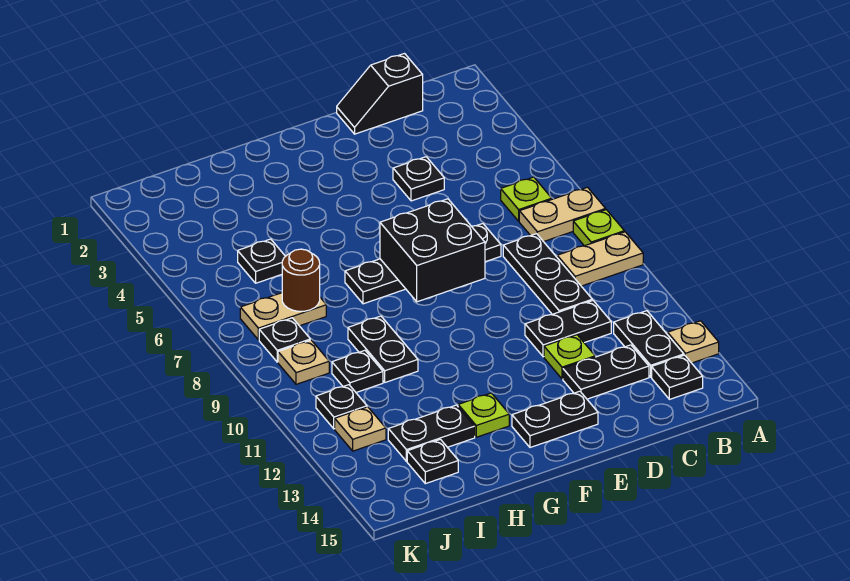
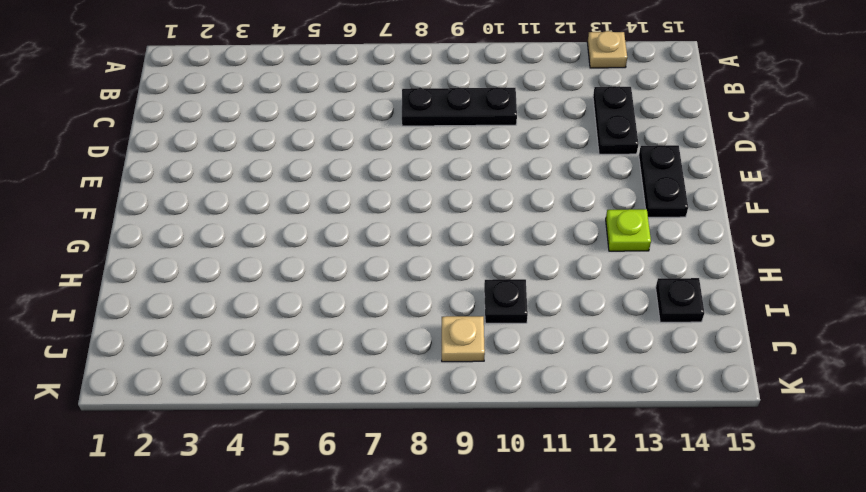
none -> tan plate A7:B7 level 1
none -> lime plate A8 level 1
none -> tan plate A9:B9 level 1

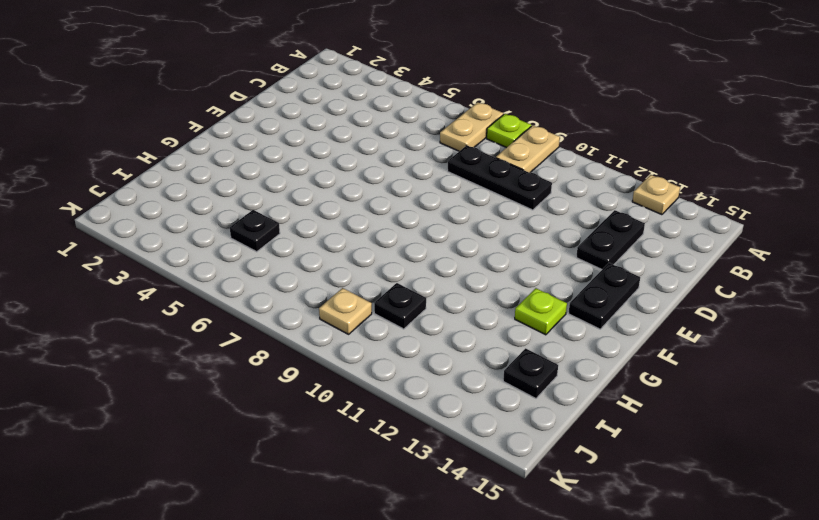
none -> lime plate B6 level 1
none -> black plate B12:B13 level 1
none -> black plate B14 level 1

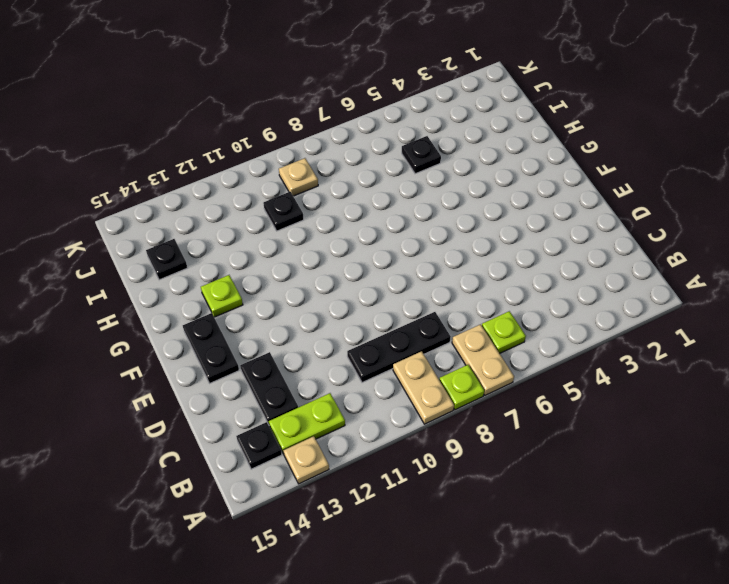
lime plate B12:B13 level 1 -> black plate B12:B13 level 1
none -> black slope C1:D1 level 1 top C
none -> black plate C11:D11 level 1
none -> black plate D4 level 1

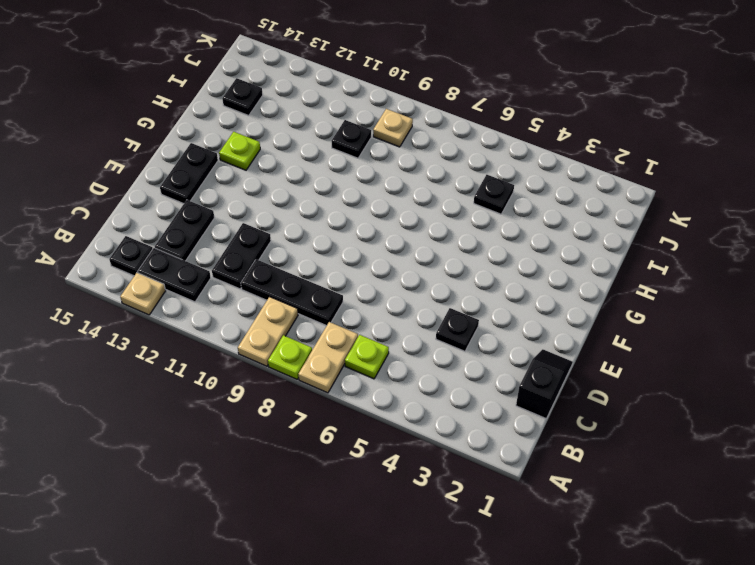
none -> black plate D7:G7 level 1
none -> lime plate D12 level 1
none -> black plate H9:H10 level 1

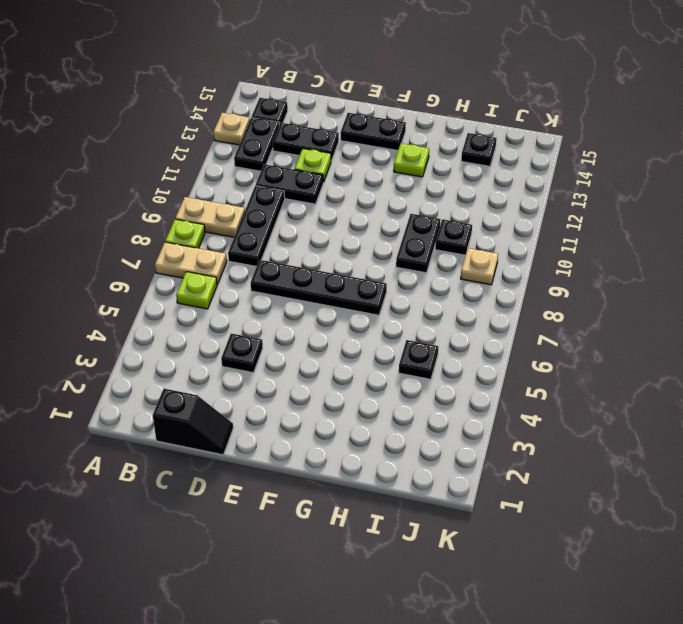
none -> black plate H13:I13 level 1
none -> tan plate I7:J7 level 1
none -> black plate J8 level 1

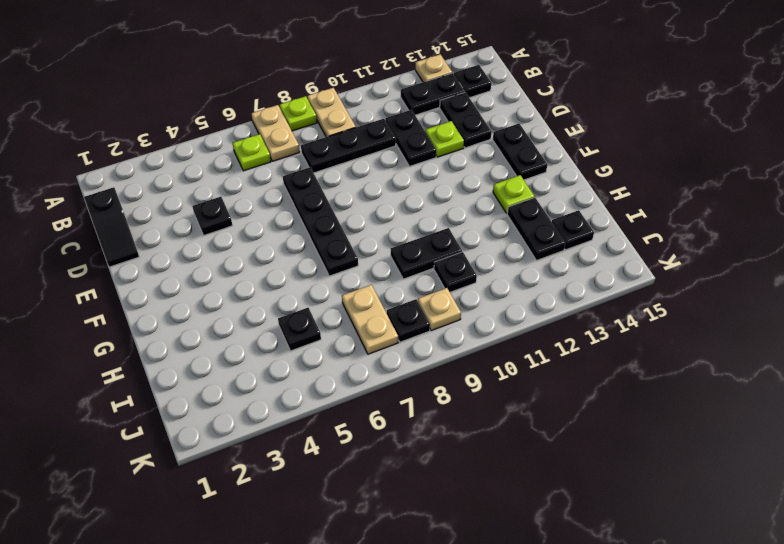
none -> black plate J11 level 1
none -> tan plate J12 level 1
none -> black brick E7:F8 level 2

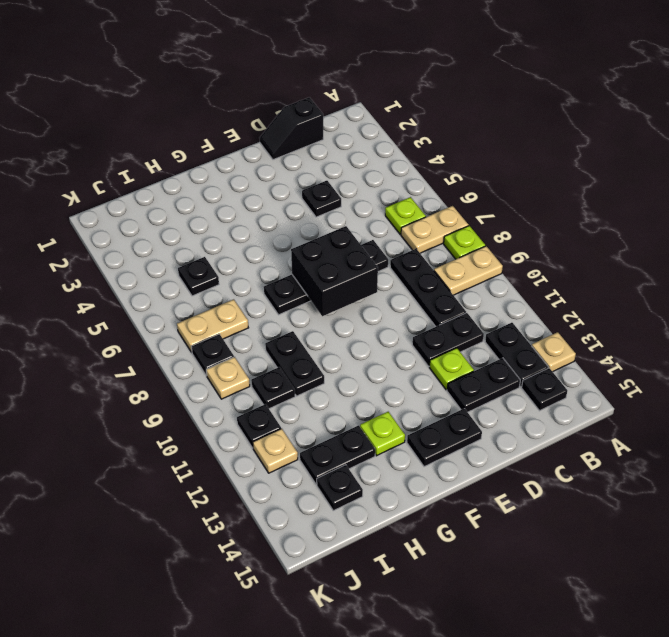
none -> brown round brick I7 level 2

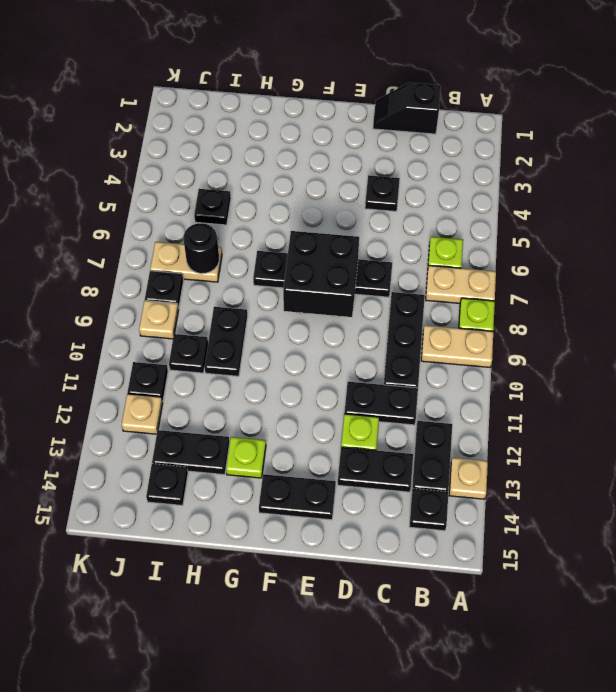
black round brick I7 level 2 -> brown round brick I7 level 2

